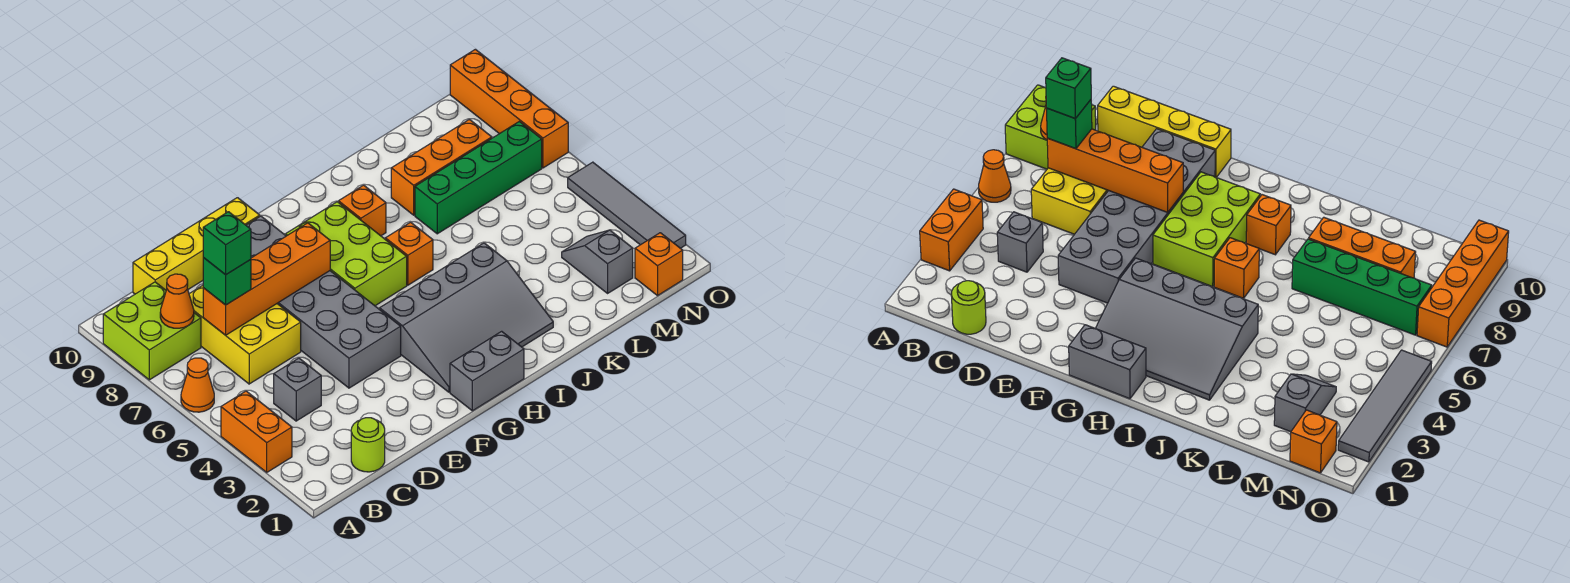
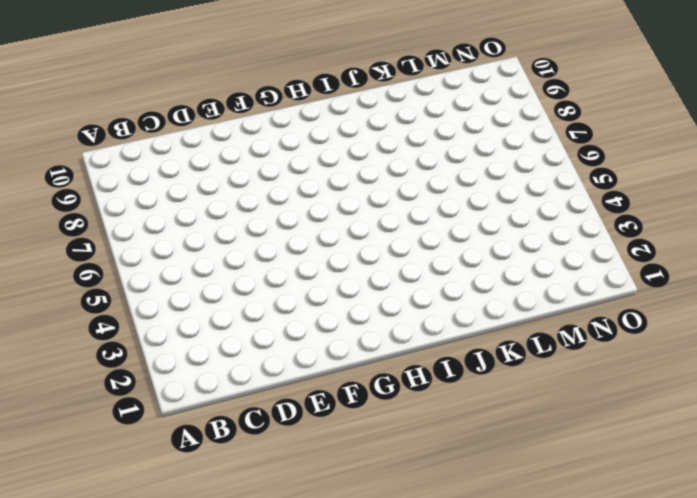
none -> orange brick A3:A4 level 1
none -> orange cone A6 level 1
none -> lime brick A8:B9 level 1

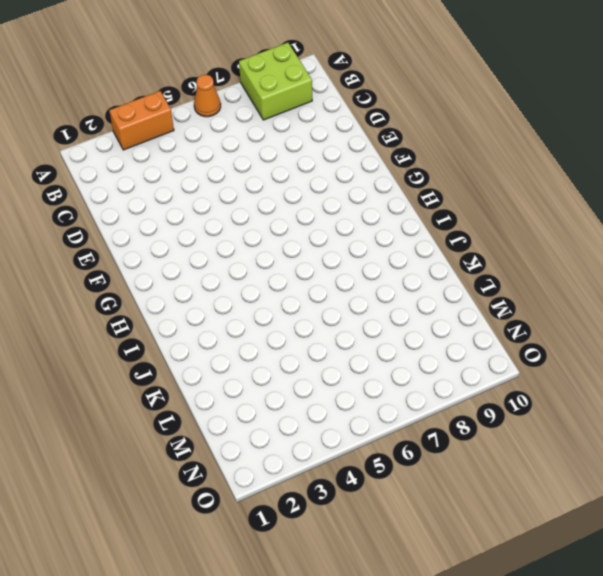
none -> lime round brick C1 level 1
none -> grey brick C4 level 1
none -> yellow brick C6:D8 level 1

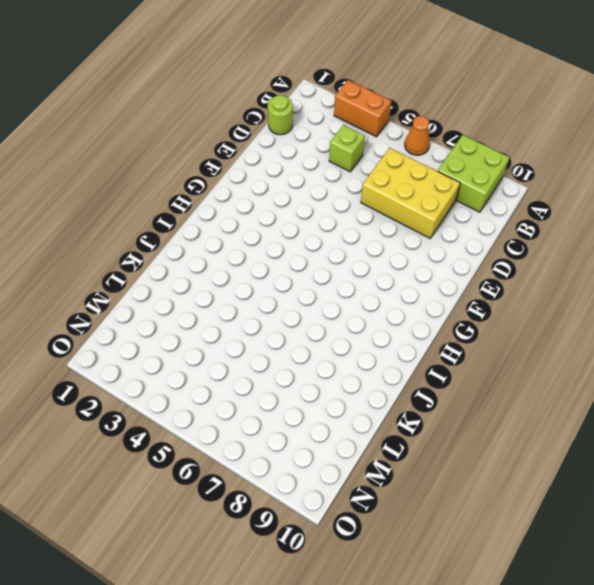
lime brick C4 level 1 -> grey brick C4 level 1
none -> yellow brick C10:F10 level 1
none -> grey brick E4:F9 level 1
none -> grey brick G1:H1 level 1

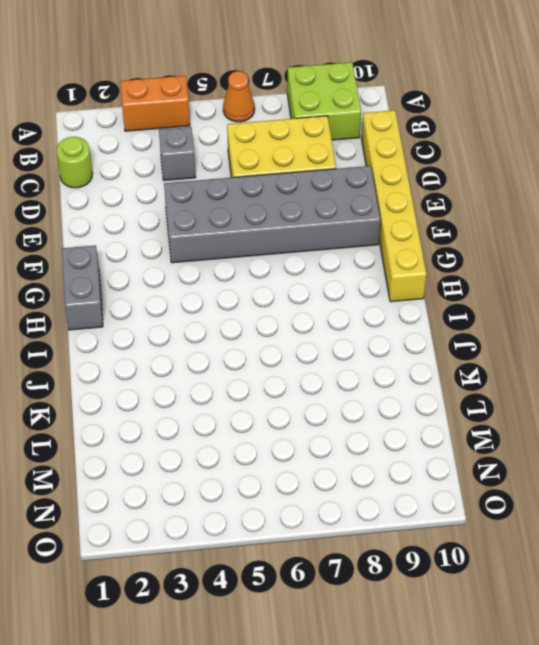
yellow brick C10:H10 level 1 -> yellow brick C10:F10 level 1
none -> grey slope G2:J4 level 1 top 4
none -> lime brick G6:H8 level 1
none -> orange brick I6 level 1

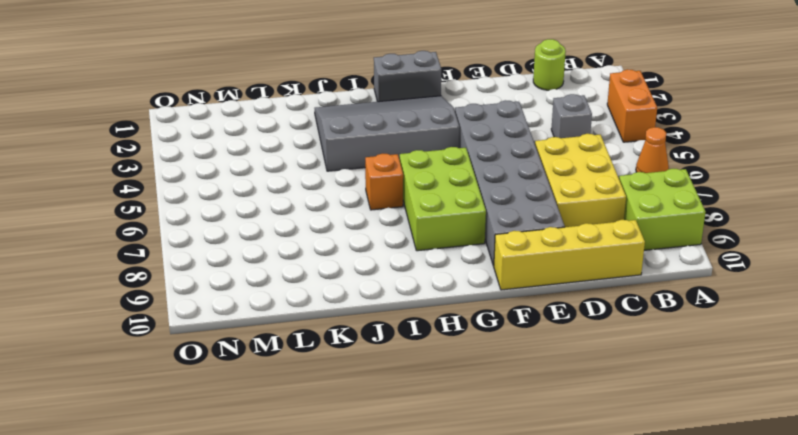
none -> orange brick I8 level 1
none -> green brick K7:N7 level 1
none -> orange brick K8:M8 level 1

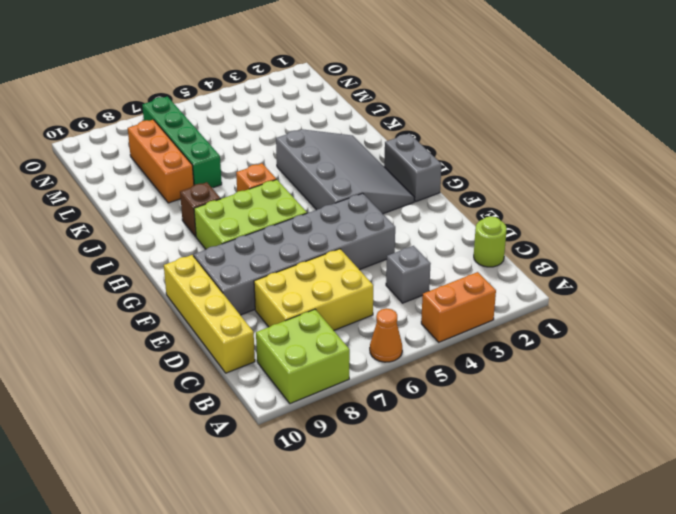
brown brick I8 level 1 -> orange brick I8 level 1
none -> grey slope M2:M3 level 1 top 2
none -> orange brick N1 level 1
none -> grey tile O2:O5 level 1

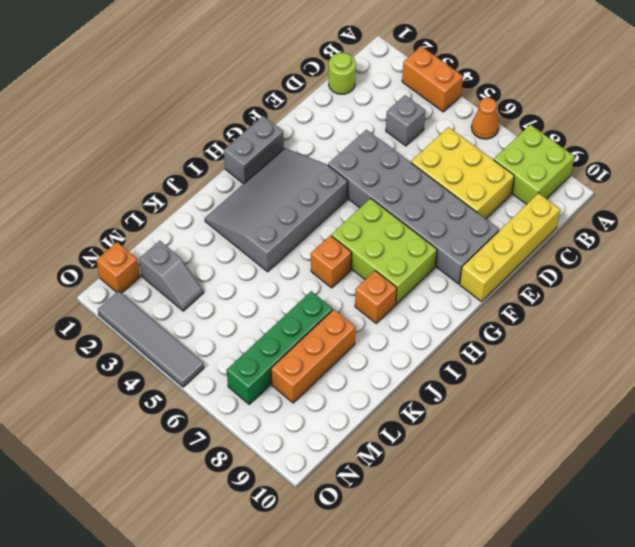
none -> orange brick O7:O10 level 1
none -> orange cone B8 level 2
none -> orange brick C7:F7 level 2

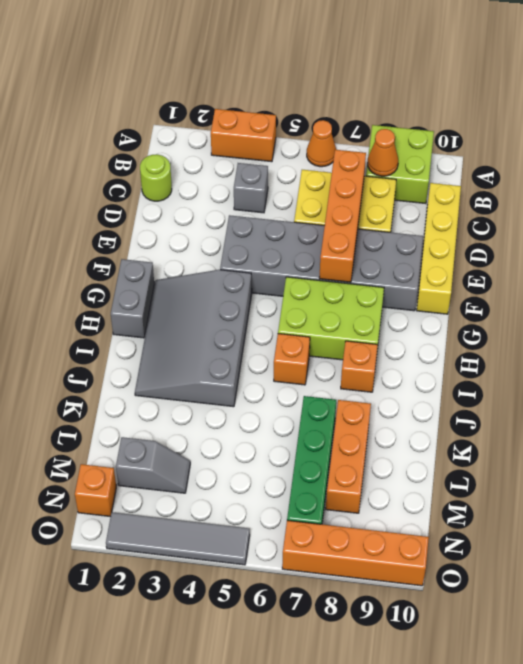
none -> green brick C7 level 3
none -> green brick C7 level 4

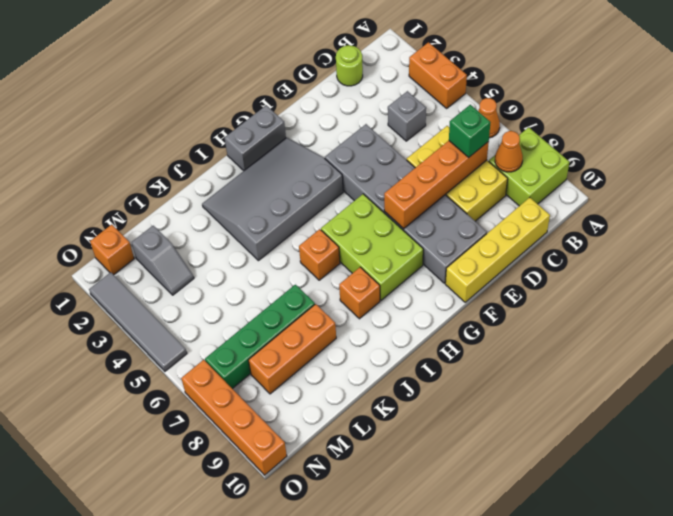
none -> green brick C7 level 4

